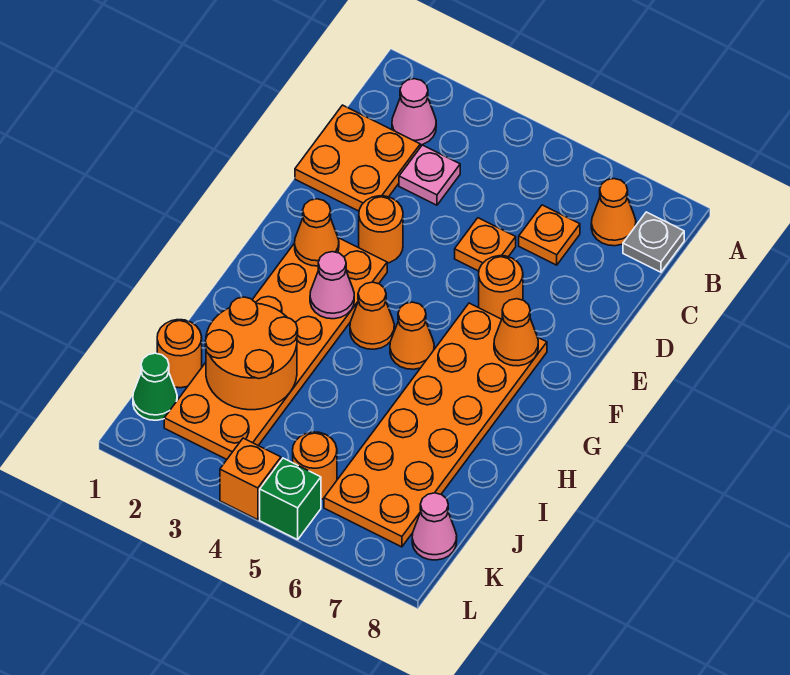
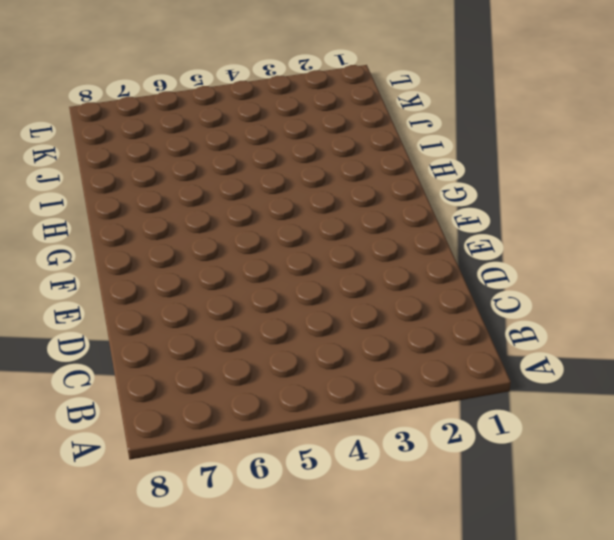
none -> pink cone B2 level 1
none -> orange cone B7 level 1
none -> grey plate B8 level 1

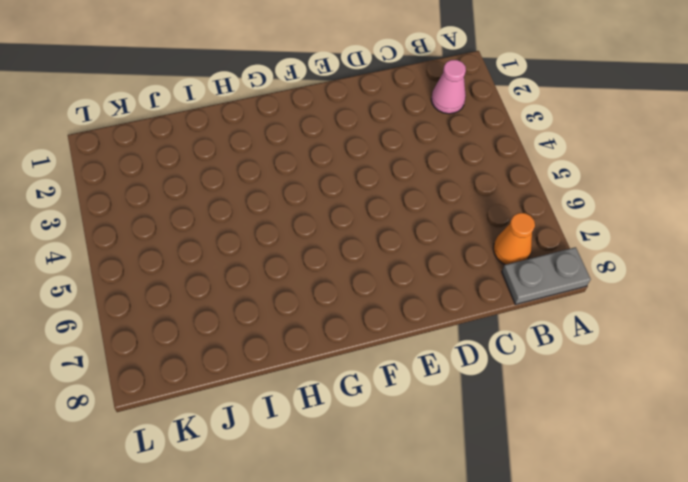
grey plate A8:B8 level 1 -> grey plate B8 level 1
none -> orange plate C1:D2 level 1
none -> pink plate C3 level 1
none -> orange plate C6 level 1

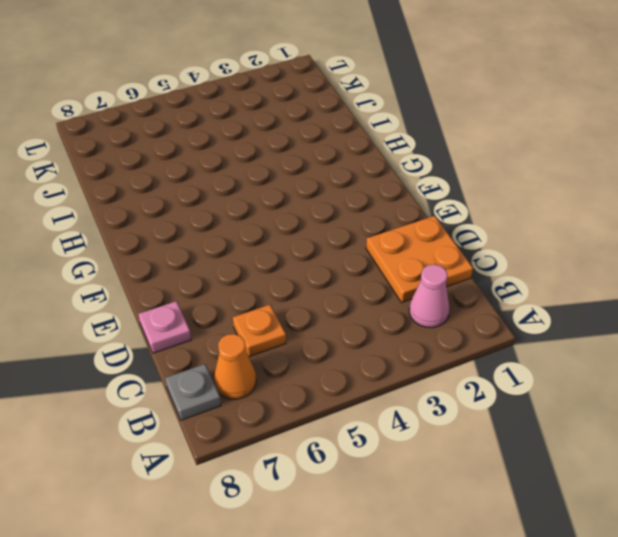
pink plate D8 level 1 -> pink plate C3 level 1
none -> orange plate D5 level 1
none -> orange round brick E3 level 1
none -> orange round brick E6 level 1

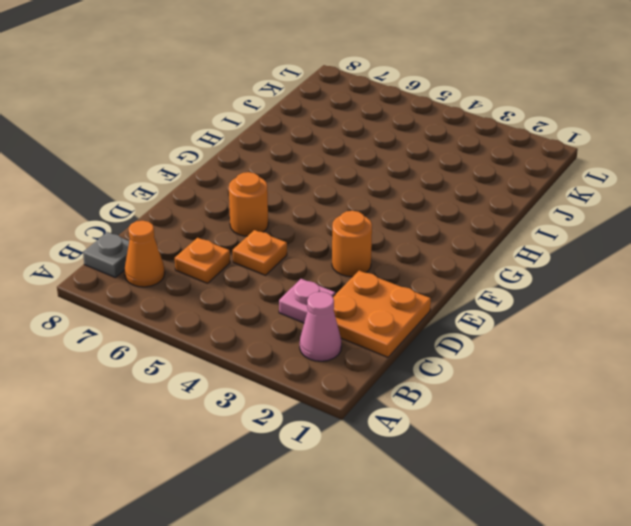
none -> orange plate F2:K3 level 1
none -> orange plate F6:K7 level 1
none -> orange cone G4 level 1

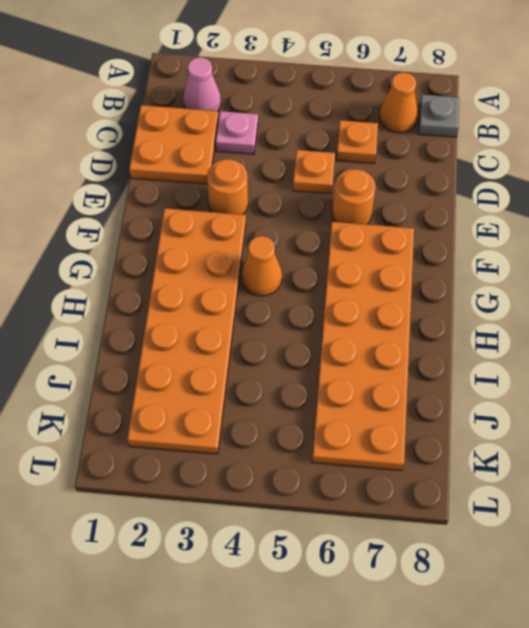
none -> orange cone G5 level 1
none -> orange round brick J1 level 1
none -> green cone K1 level 1

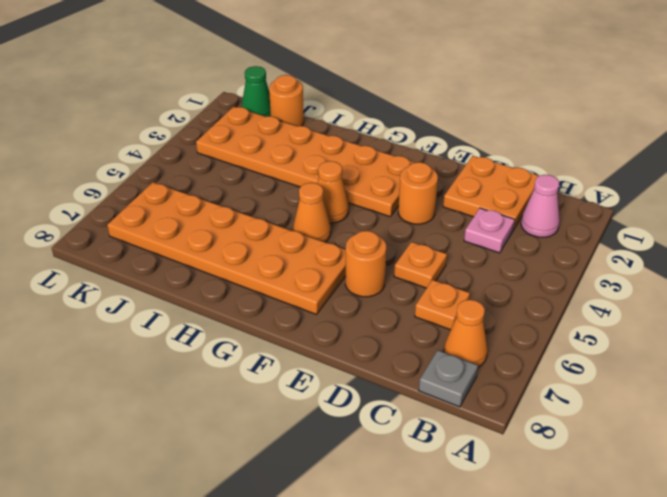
none -> orange round brick K5 level 1
none -> pink cone K8 level 1
none -> orange brick L4 level 1

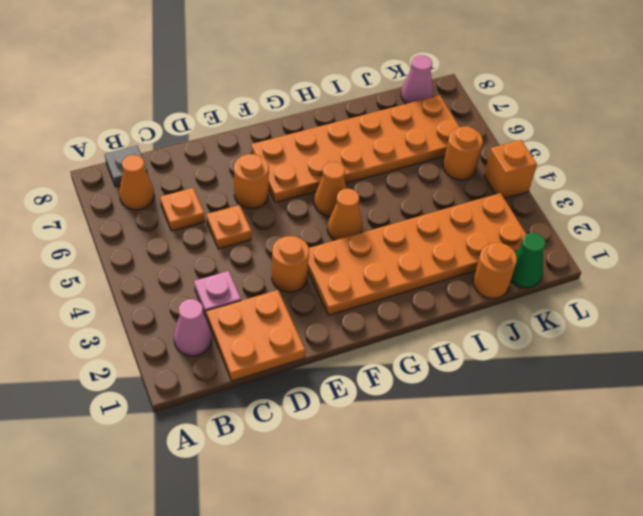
none -> green brick L5 level 1
none -> orange cone F2 level 2
none -> orange cone F7 level 2

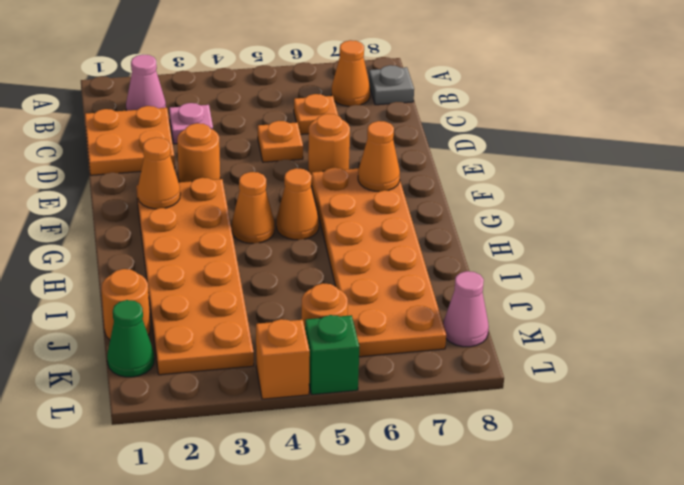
none -> pink cone G3 level 2
none -> orange round brick I2:J3 level 2

